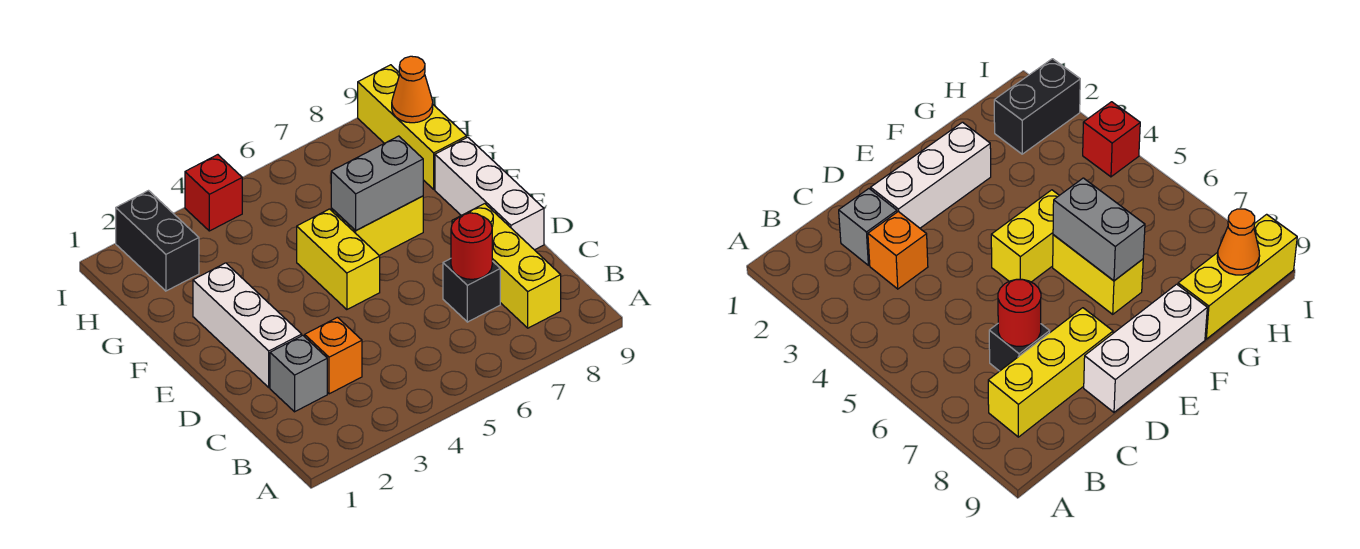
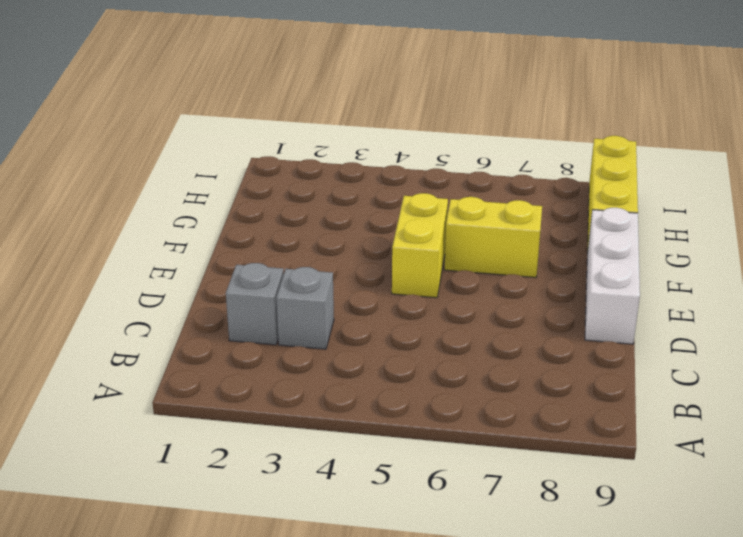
grey brick C3 level 1 -> orange brick C3 level 1
none -> yellow brick B8:D8 level 1
none -> black brick C7 level 1
none -> white brick D2:F2 level 1

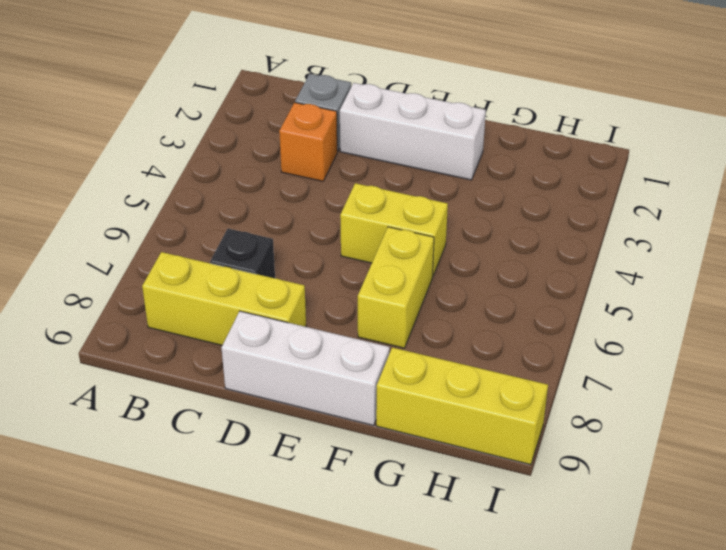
none -> black brick H2:I2 level 1
none -> red brick I4 level 1
none -> red round brick C7 level 2

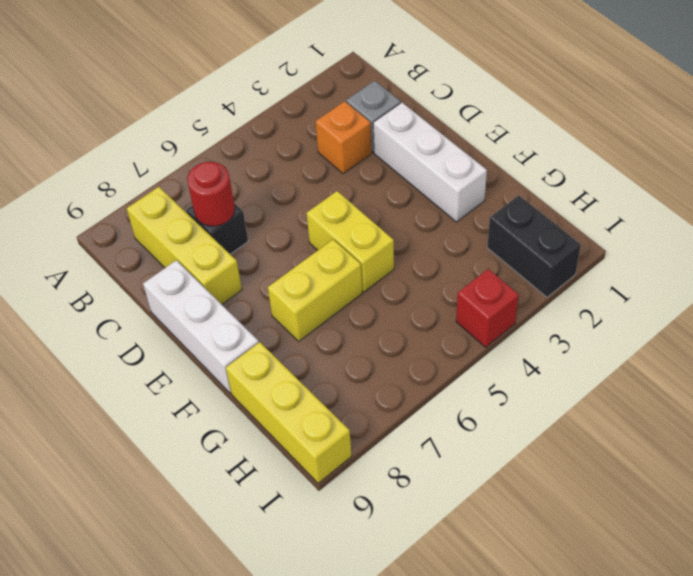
none -> grey brick F6:F7 level 2
none -> orange cone H9 level 2

